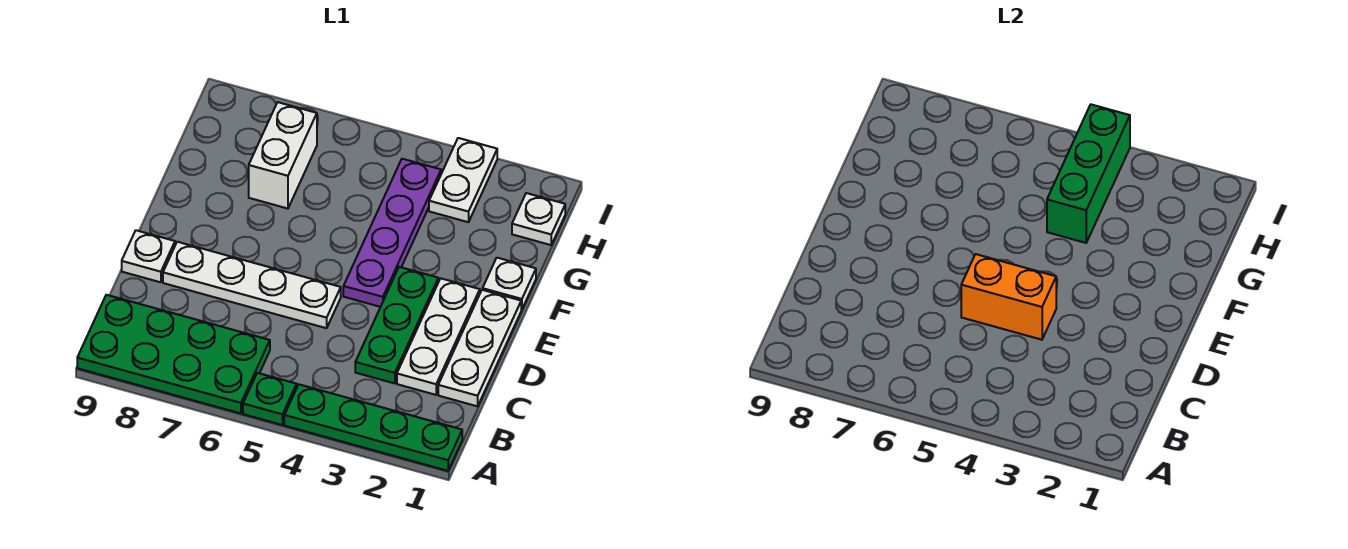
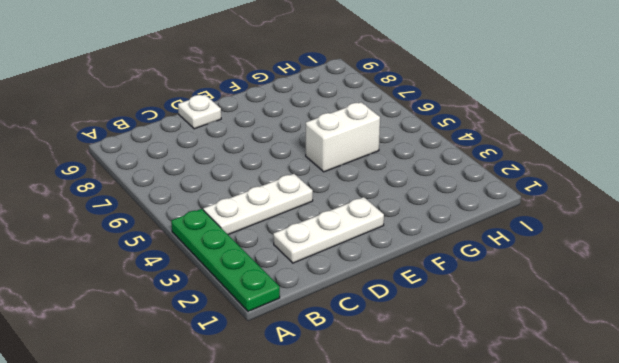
white plate B4:D4 level 1 -> white plate C1:E1 level 1
white brick F5:G5 level 1 -> white brick G7:H7 level 1
none -> green plate A5 level 1
none -> green plate A6:B9 level 1
none -> green plate C3:E3 level 1

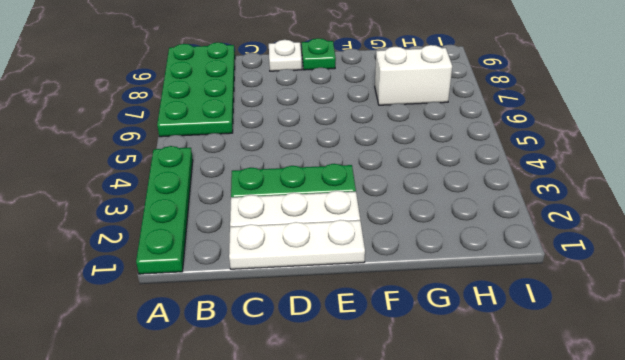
green plate E9 level 1 -> green plate A5 level 1
none -> white plate D5:D8 level 1
none -> purple plate E4:H4 level 1
none -> white plate F1 level 1

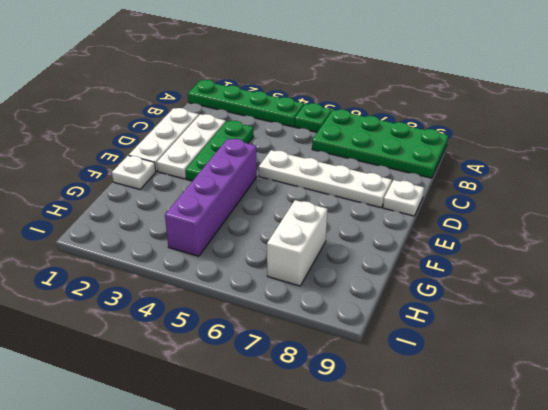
purple brick E4:H4 level 1 -> purple plate E4:H4 level 1
none -> white plate H1 level 1
none -> white plate H3:I3 level 1
none -> orange brick D4:D5 level 2

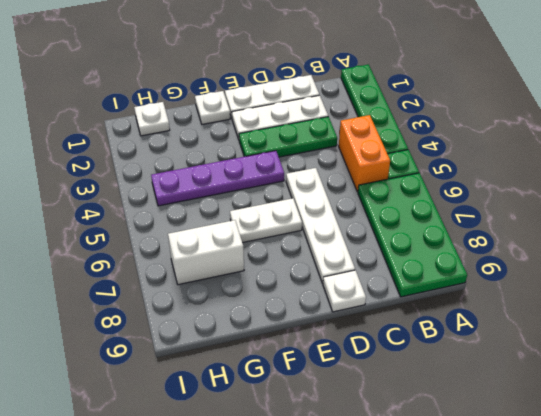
orange brick B4:B5 level 1 -> orange brick D4:D5 level 2
white plate E6:F6 level 1 -> white plate H3:I3 level 1
none -> green brick G4:I4 level 2

